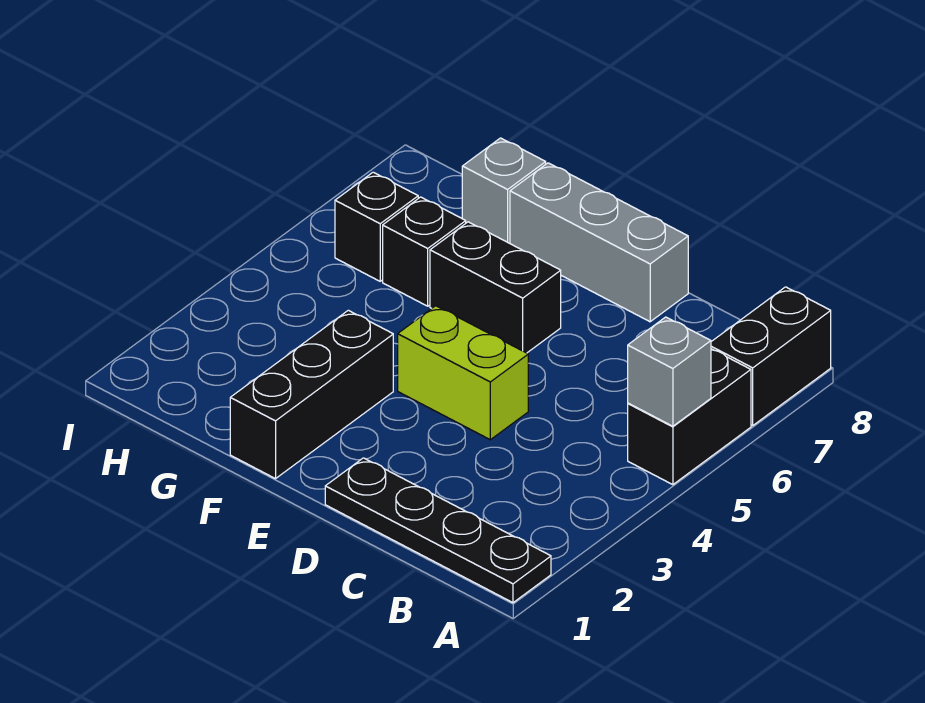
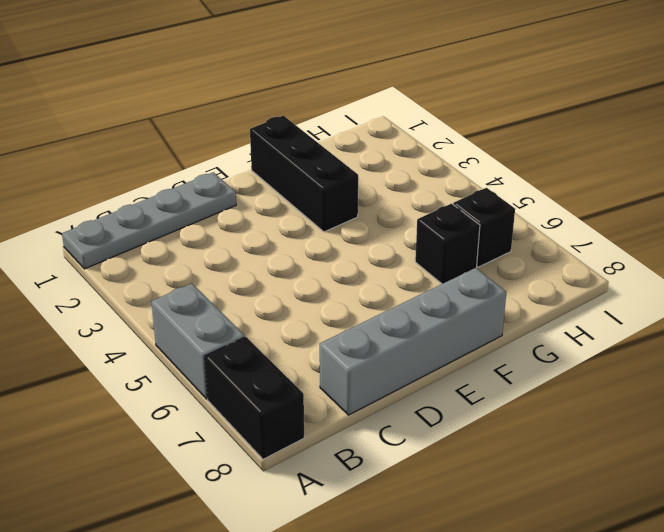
grey plate A1:D1 level 1 -> black plate A1:D1 level 1
grey brick A5:A6 level 1 -> black brick A5:A6 level 1
grey brick C8:F8 level 1 -> grey brick D8:F8 level 1
none -> lime brick D4:E4 level 1
none -> black brick E6:F6 level 1

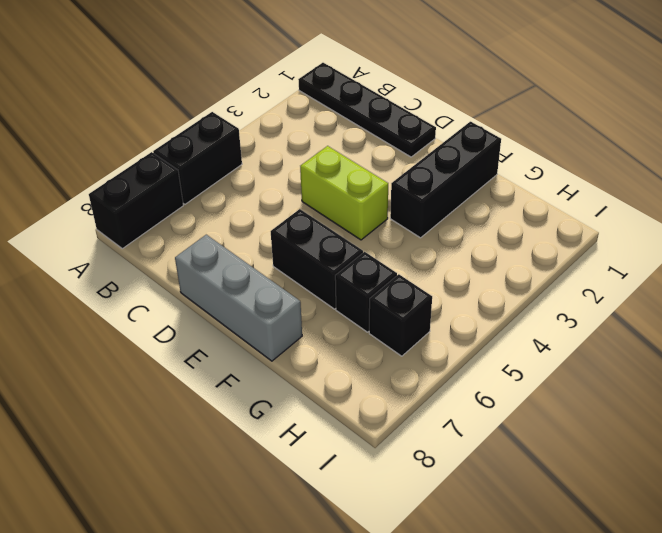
none -> grey brick G8 level 1
none -> grey brick A5 level 2

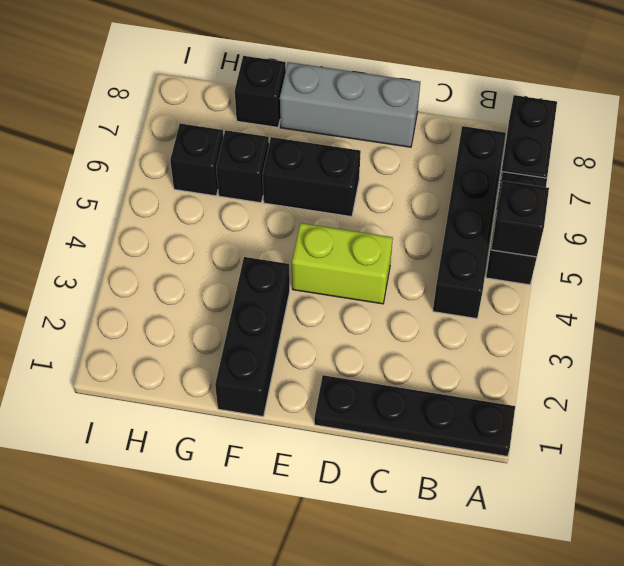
black brick A5 level 2 -> grey brick A5 level 2
black brick B4:B7 level 1 -> none
black brick G8 level 1 -> grey brick G8 level 1

